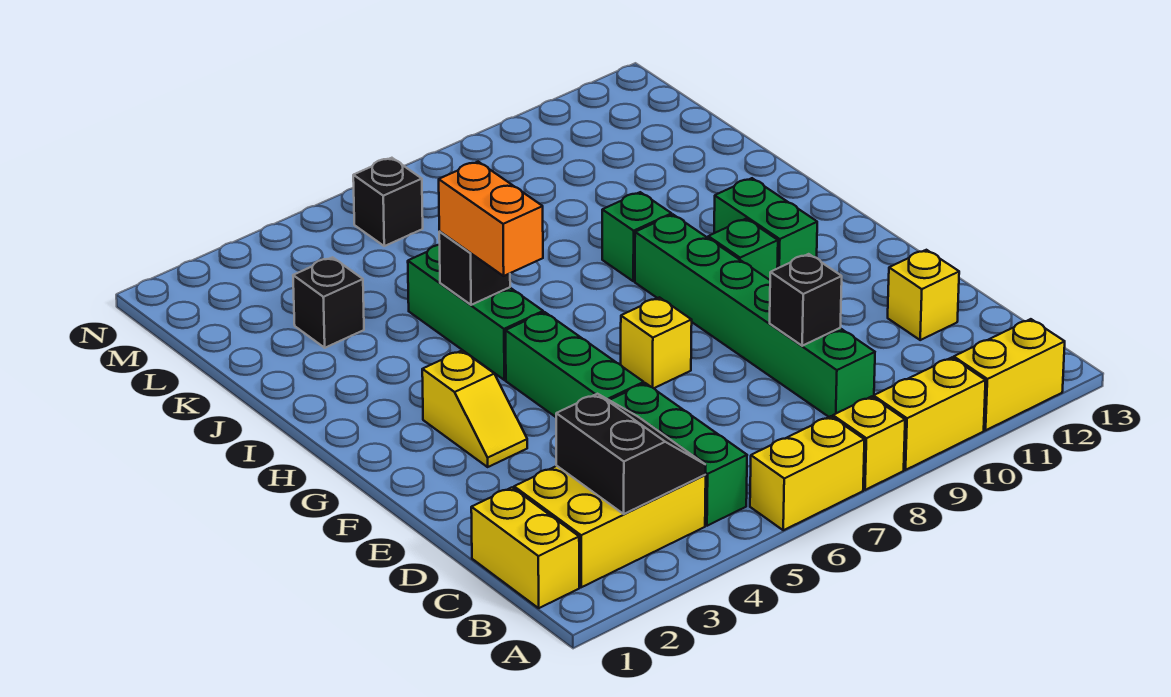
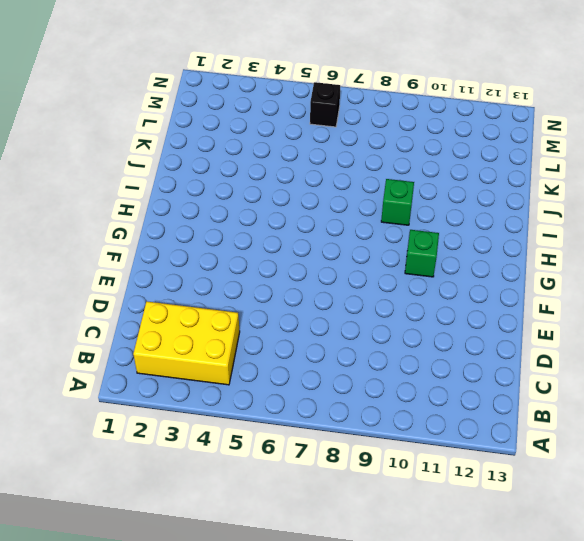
none -> yellow brick A6:A7 level 1
none -> yellow brick A8 level 1
none -> yellow brick A9:A10 level 1

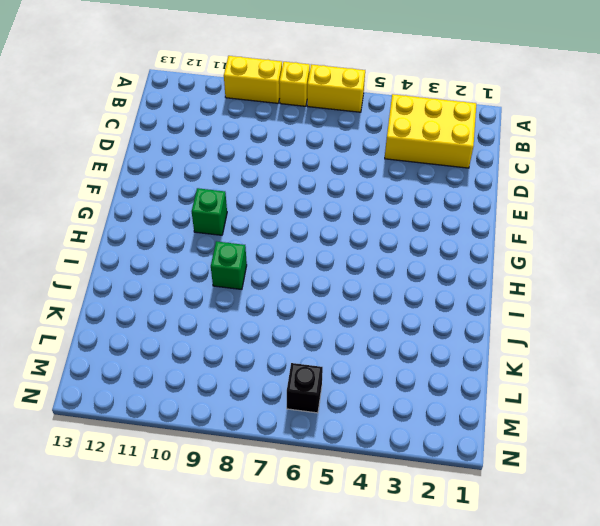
none -> yellow brick A11:A12 level 1
none -> yellow brick B1:C1 level 1
none -> green brick B5:D5 level 1

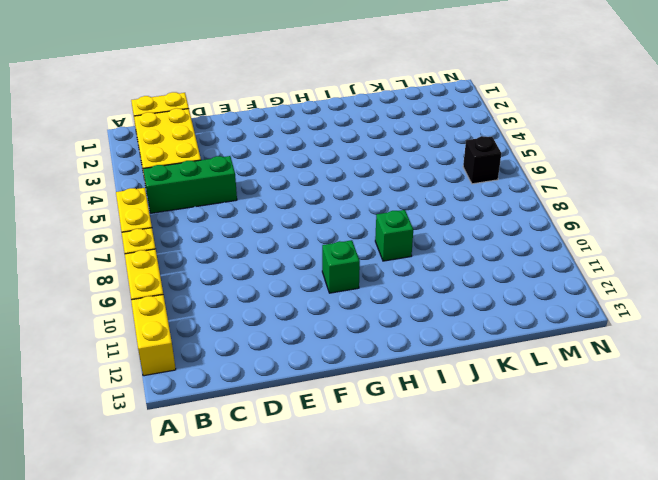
none -> green brick C9:H9 level 1
none -> yellow brick D12 level 1
none -> green brick E5:G5 level 1

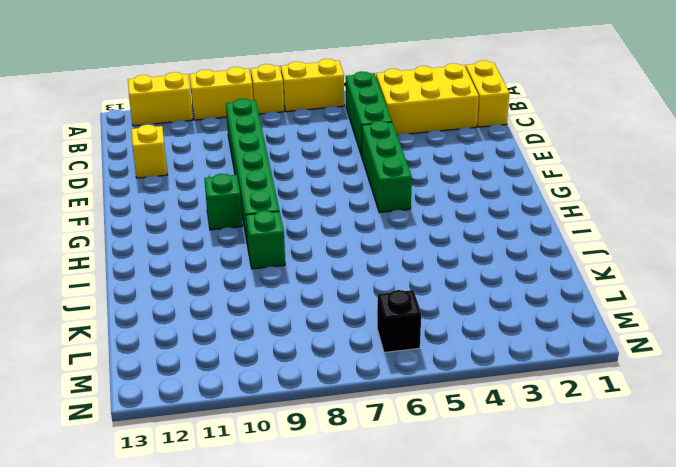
none -> yellow slope F3:G3 level 1 top G
none -> yellow brick F7 level 1
none -> green brick G11:H11 level 1

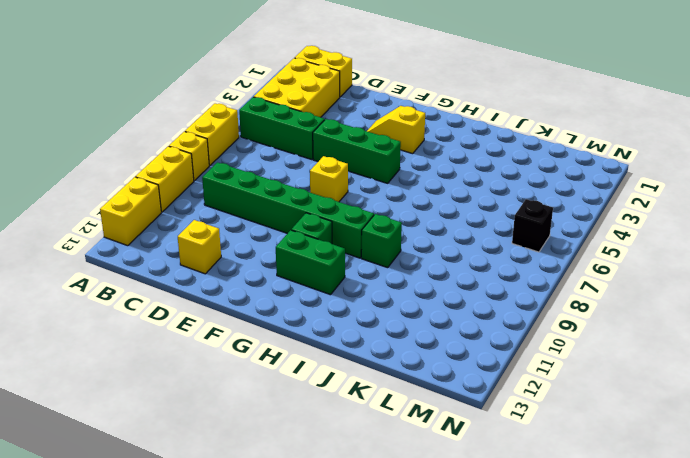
none -> green brick H5:J5 level 1
none -> black brick K3 level 1
none -> black slope B3:C4 level 2 top 3

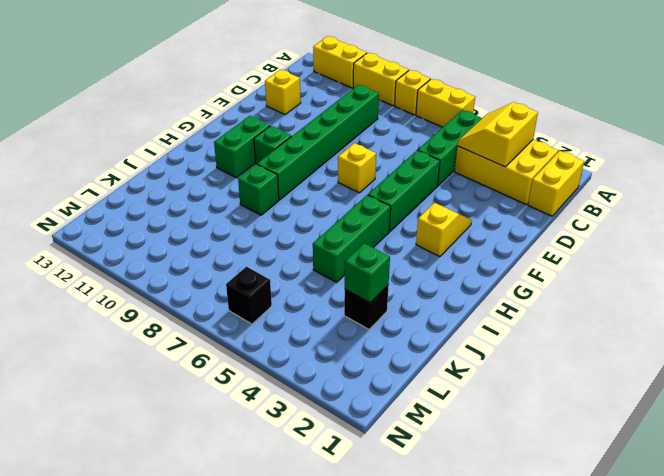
yellow slope B3:C4 level 2 top 3 -> black slope B3:C4 level 2 top 3
green brick K3 level 2 -> none
none -> black brick D9 level 2
none -> black brick I5 level 2
none -> orange brick H5:I5 level 3

